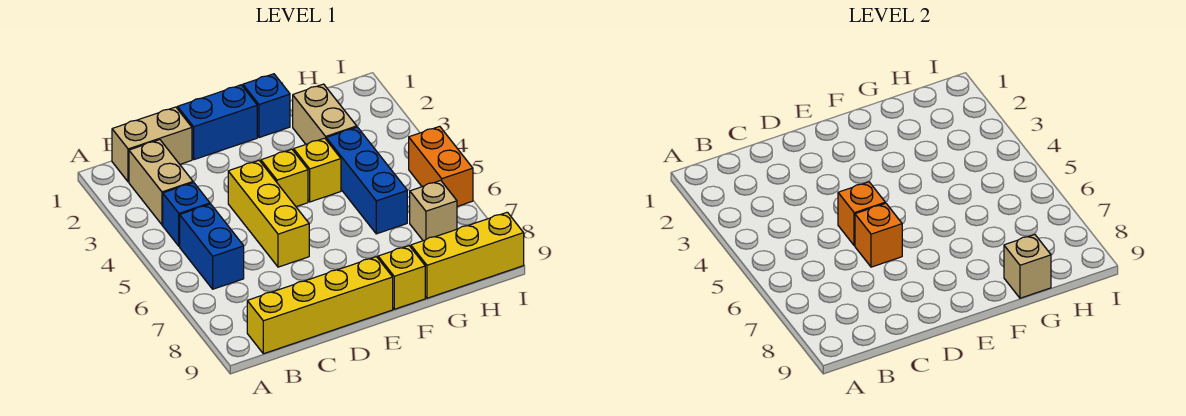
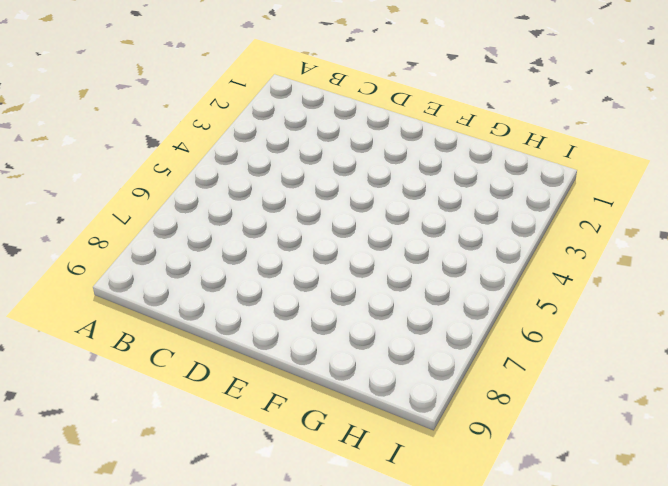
none -> tan brick B1:C1 level 1
none -> tan brick B2:B3 level 1
none -> blue brick B4 level 1

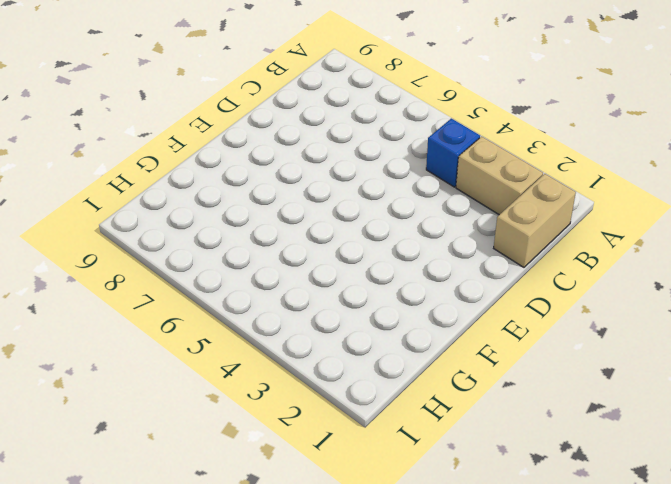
none -> blue brick B5:B6 level 1
none -> yellow brick B9:E9 level 1
none -> blue brick D1:E1 level 1

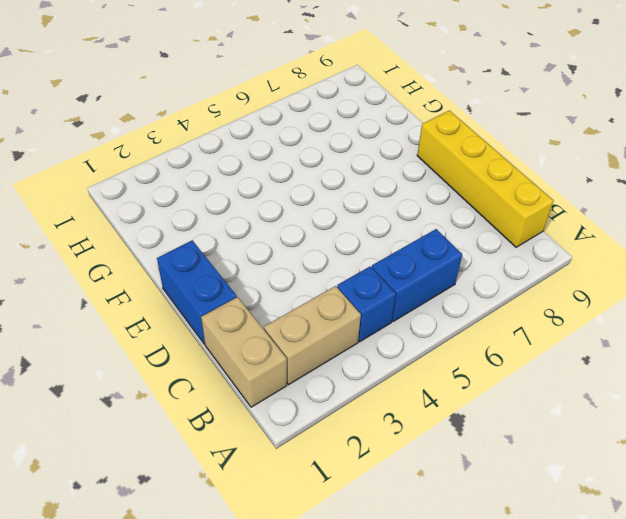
none -> yellow brick D4:D6 level 1
none -> yellow brick E4 level 1
none -> blue brick F1 level 1

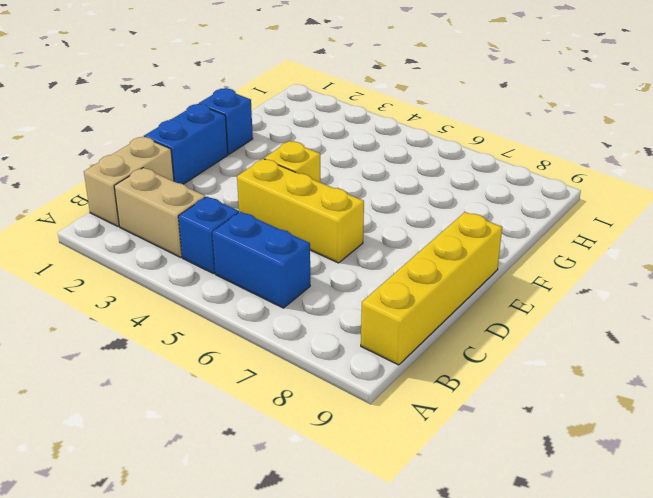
none -> yellow brick F4 level 1
none -> yellow brick F9 level 1
none -> tan brick G2:G3 level 1

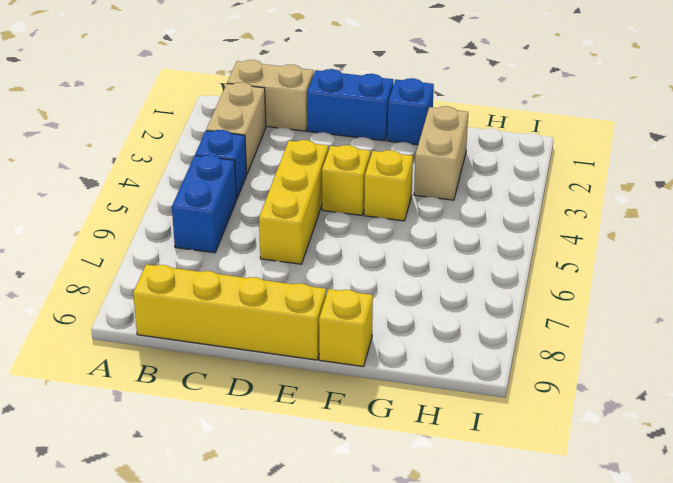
none -> blue brick G4:G6 level 1
none -> yellow brick G9:I9 level 1
none -> tan brick H7 level 1

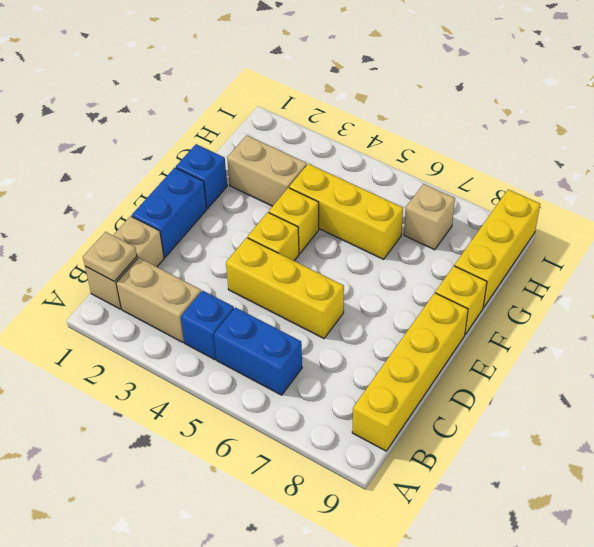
tan plate B1 level 2 -> none
yellow brick G4:G6 level 1 -> blue brick G4:G6 level 1
none -> orange brick I5:I6 level 1
none -> orange brick D5 level 2
none -> orange brick D6 level 2

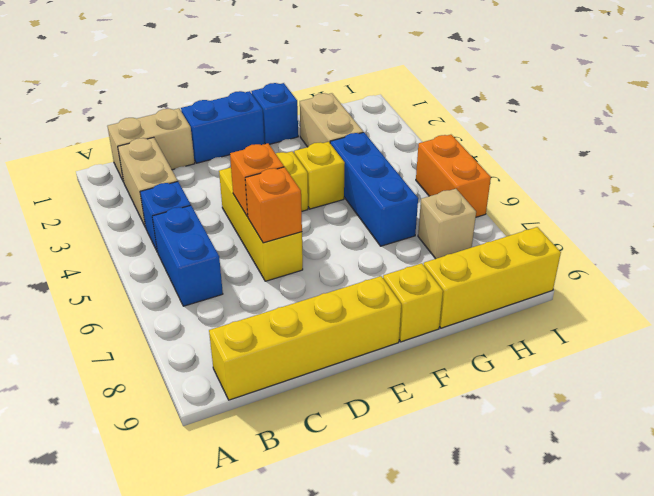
none -> tan brick G9 level 2

